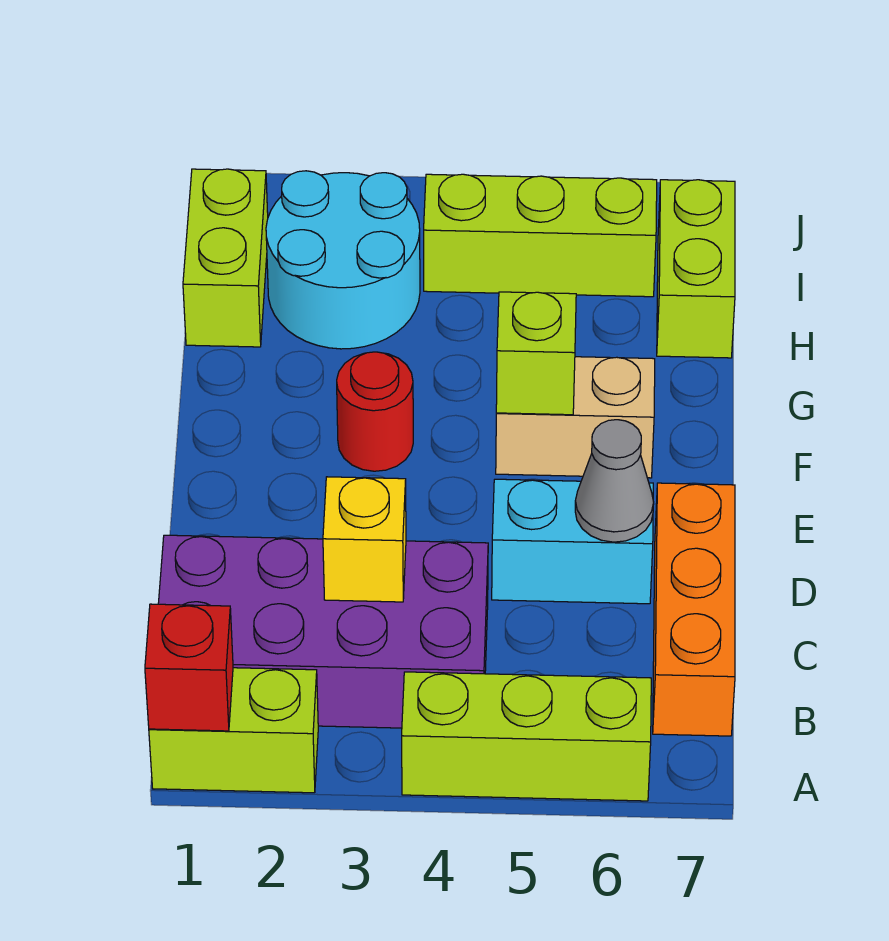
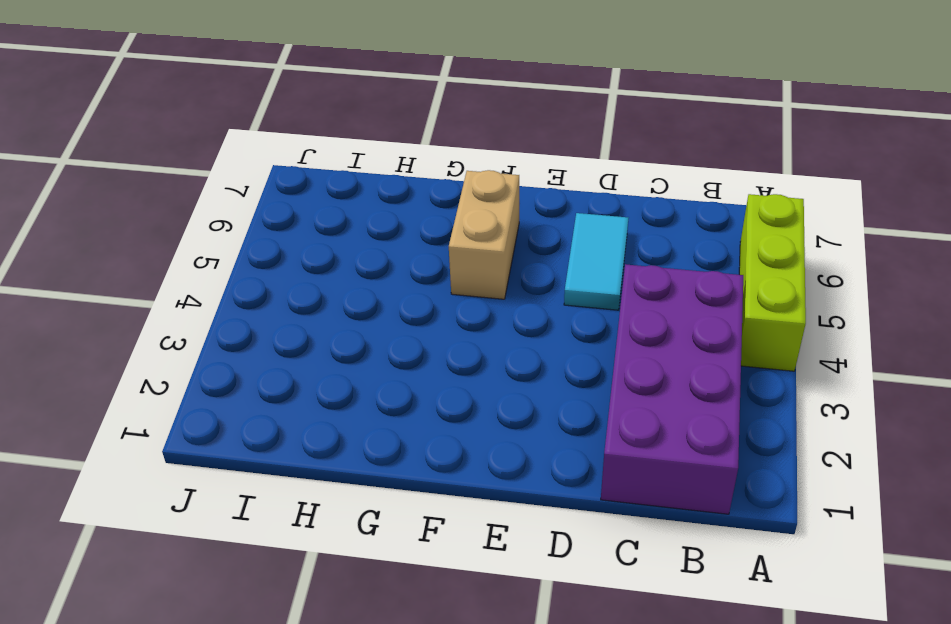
cyan tile D5:D6 level 1 -> cyan brick D5:D6 level 1
none -> lime brick A1:A2 level 1
none -> orange brick B7:D7 level 1
none -> red round brick F3 level 1

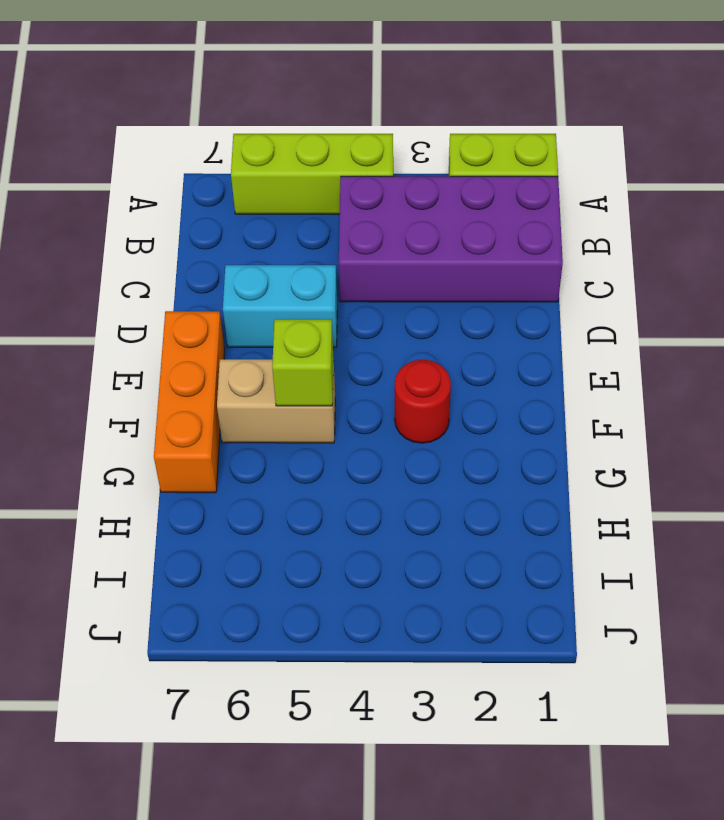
orange brick E7:G7 level 1 -> orange brick B7:D7 level 1
none -> lime brick H1:I1 level 1
none -> cyan round brick H2:I3 level 1
none -> lime brick H7:I7 level 1

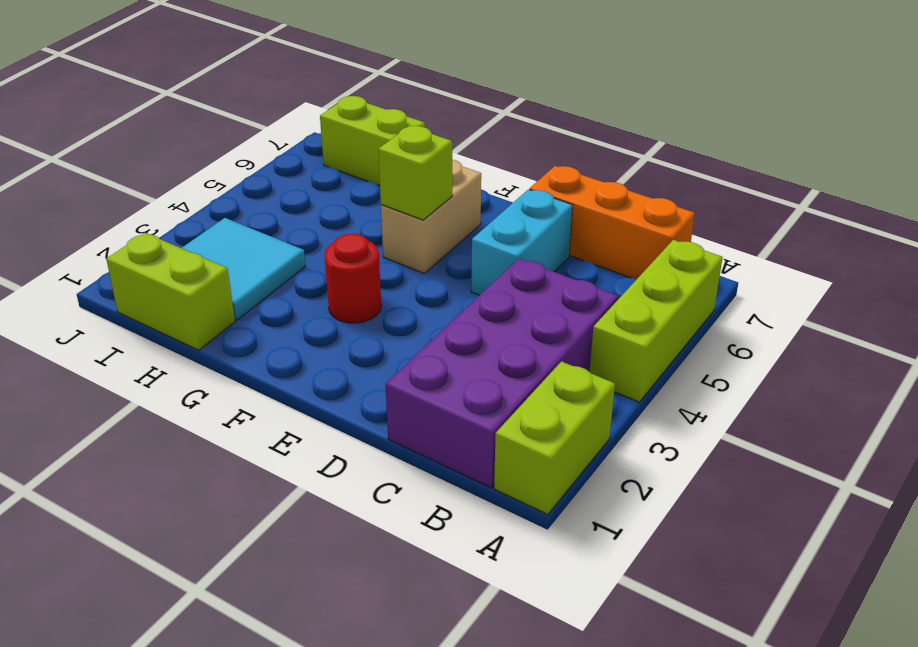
cyan tile H2:I3 level 1 -> cyan round brick H2:I3 level 1
none -> lime brick I4:I6 level 1
none -> red brick A1 level 2
none -> yellow brick C3 level 2

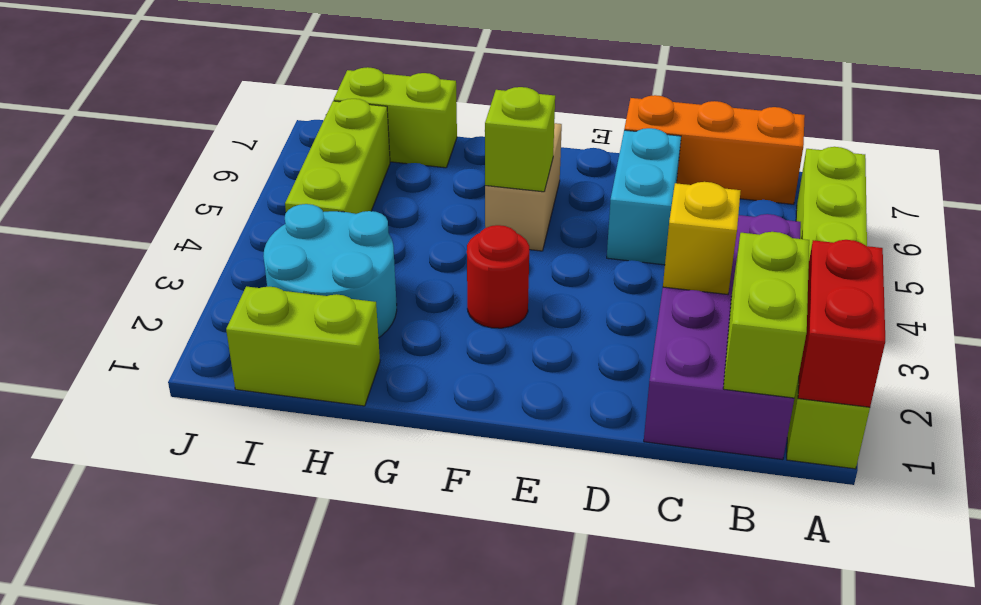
red brick A1:A2 level 2 -> red brick A1 level 2
lime brick B1:B2 level 2 -> none
none -> grey cone D6 level 2

